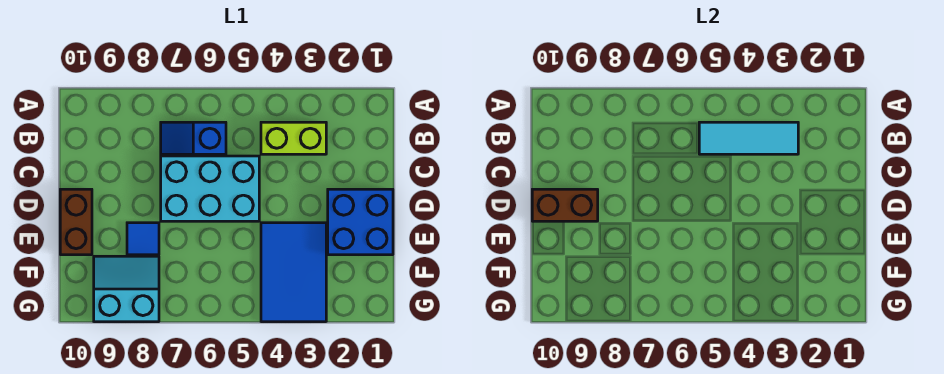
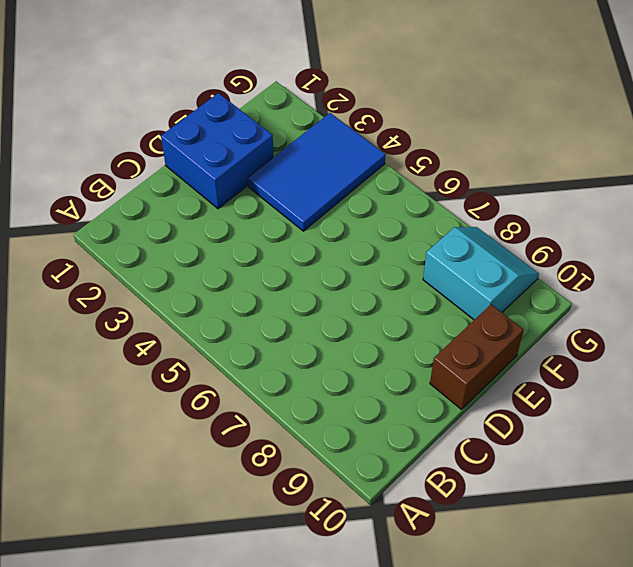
cyan slope F8:G9 level 1 top F -> cyan slope F8:G9 level 1 top G
none -> lime brick B3:B4 level 1
none -> blue slope B6:B7 level 1 top 6

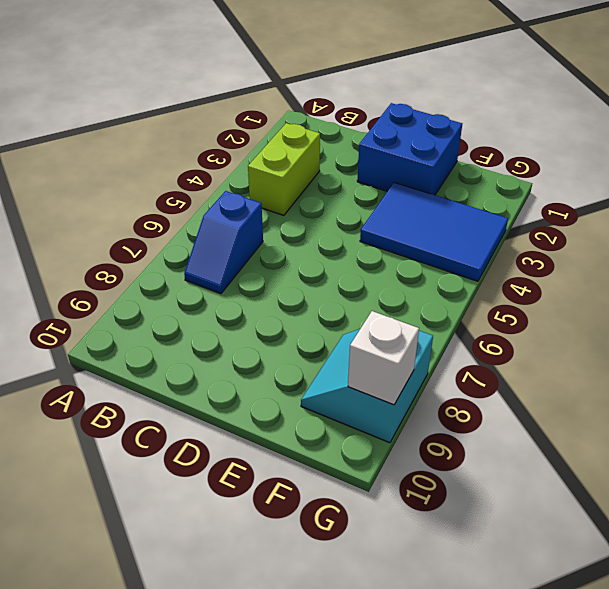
white brick G9 level 2 -> none
none -> cyan brick C5:D7 level 1
none -> brown brick D10:E10 level 1

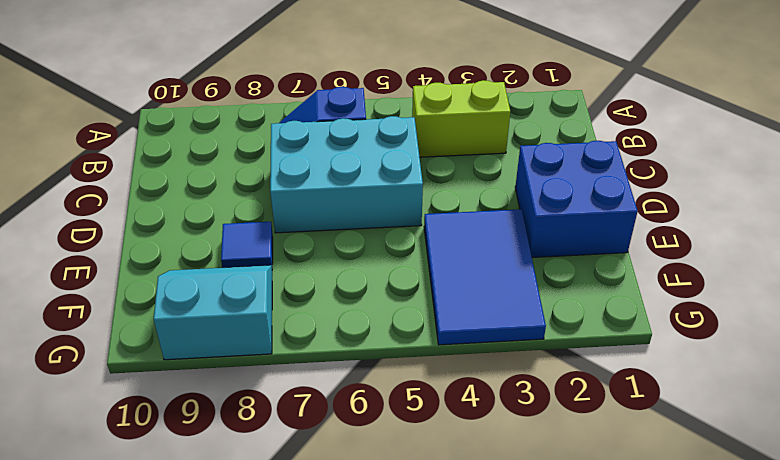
none -> brown brick D10:E10 level 1
none -> cyan tile B3:B5 level 2

